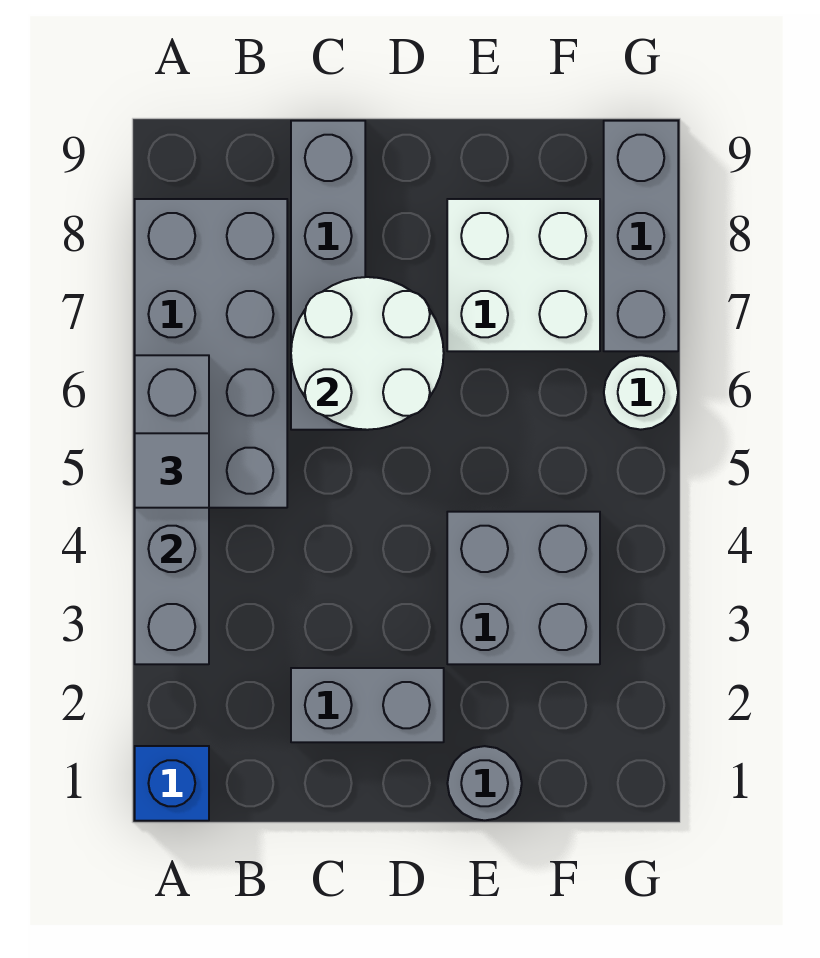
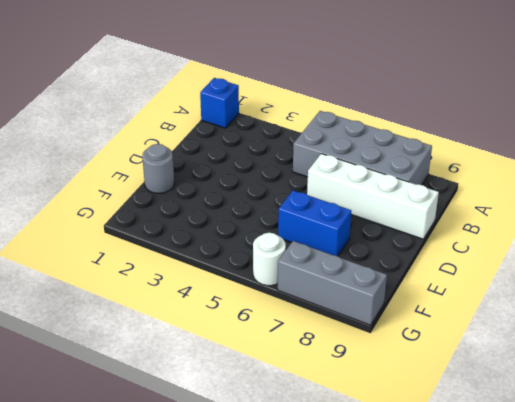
white brick C6:C9 level 1 -> grey brick C6:C9 level 1
blue brick E6:E7 level 1 -> white brick E7:F8 level 1
none -> grey brick C2:D2 level 1
none -> grey brick E3:F4 level 1
none -> grey brick A3:A6 level 2

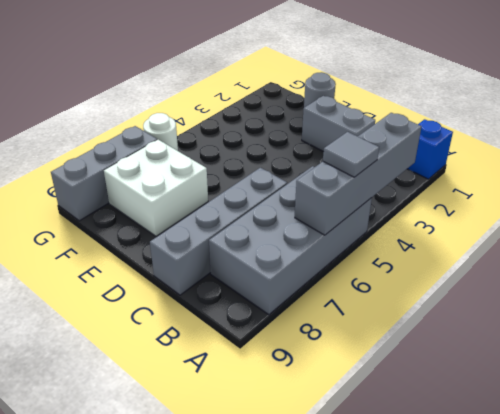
none -> grey brick E3:F4 level 1
none -> white round brick C6:D7 level 2

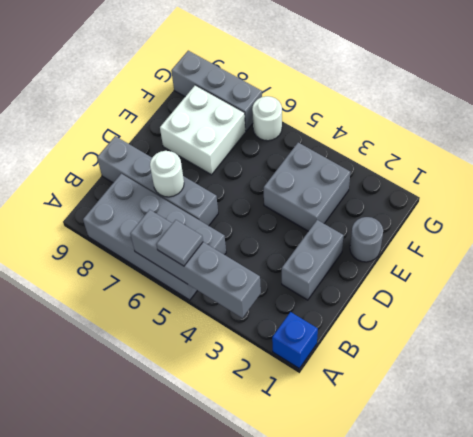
white round brick C7 level 2 -> white round brick C6:D7 level 2

